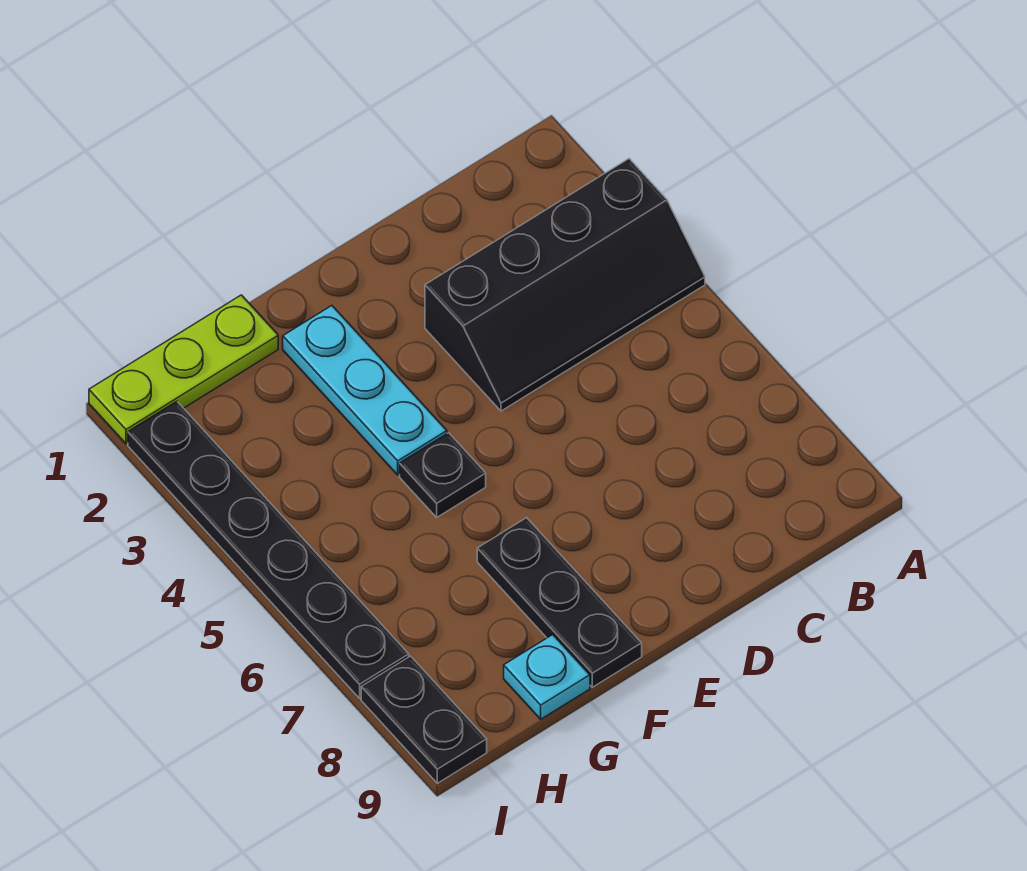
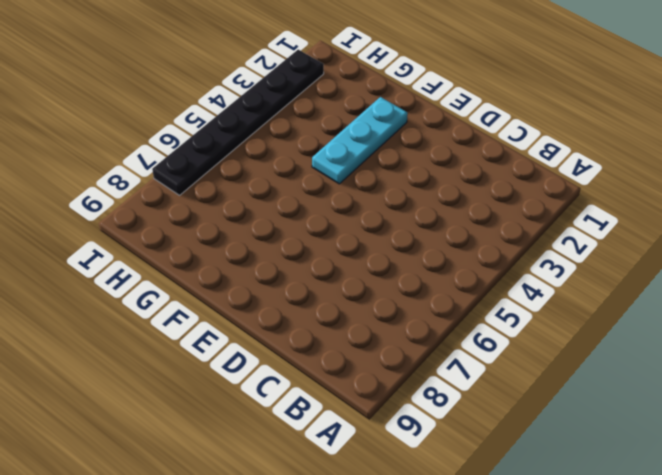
none -> black slope A3:D4 level 1 top 3
none -> black plate F5 level 1

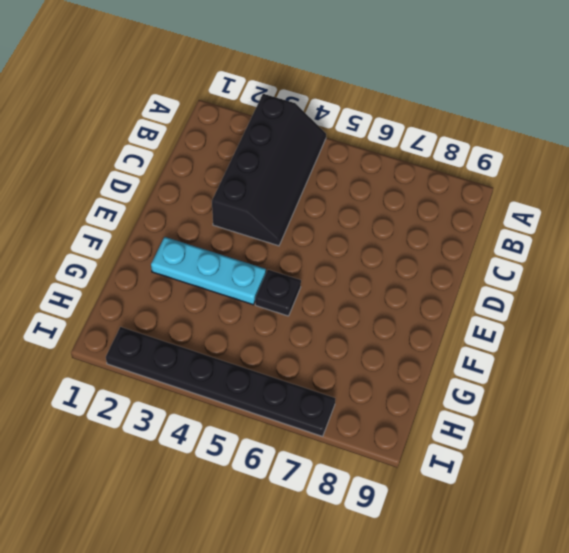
none -> black plate F7:F9 level 1
none -> lime plate G1:I1 level 1

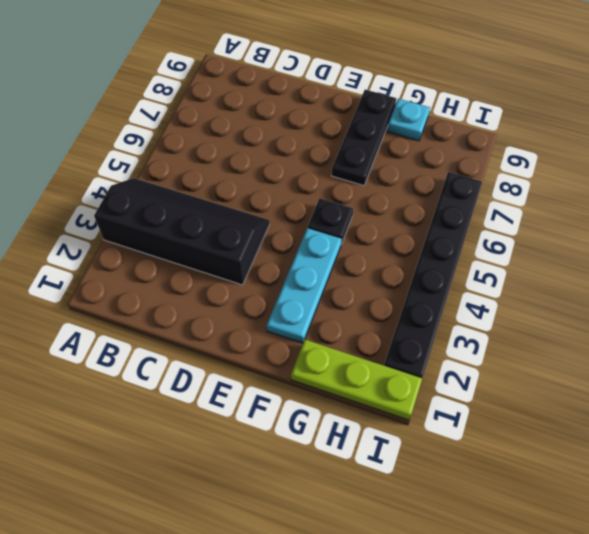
none -> black plate I8:I9 level 1

